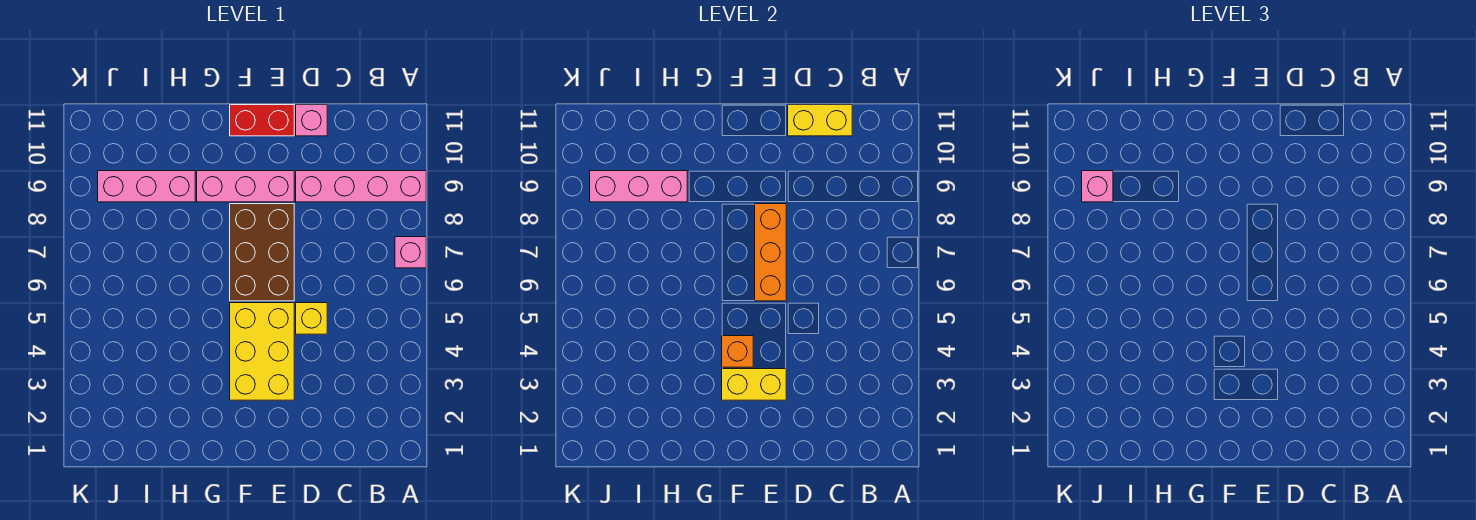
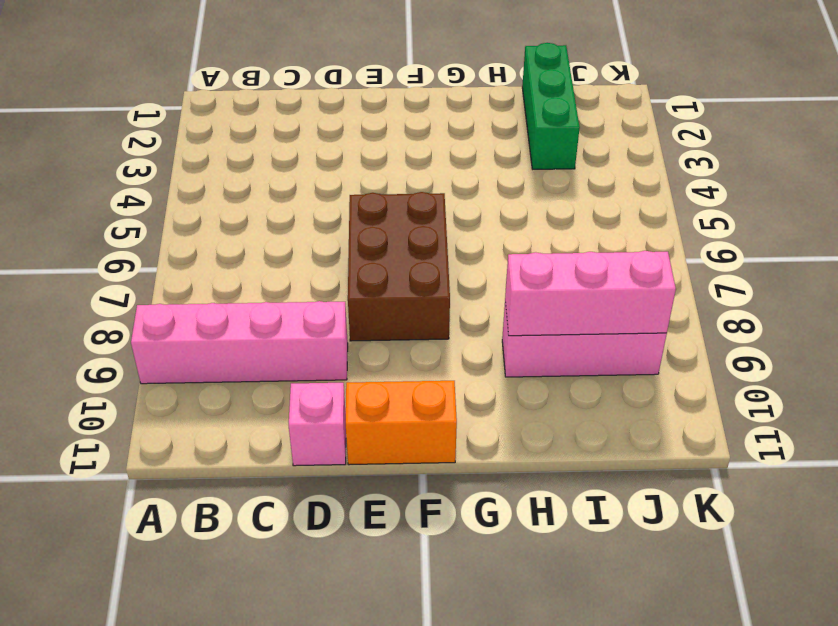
orange brick E11:F11 level 1 -> red brick E11:F11 level 1
green brick I1:I3 level 1 -> none
none -> pink brick A7 level 1
none -> yellow brick D5 level 1
none -> yellow brick E3:F5 level 1

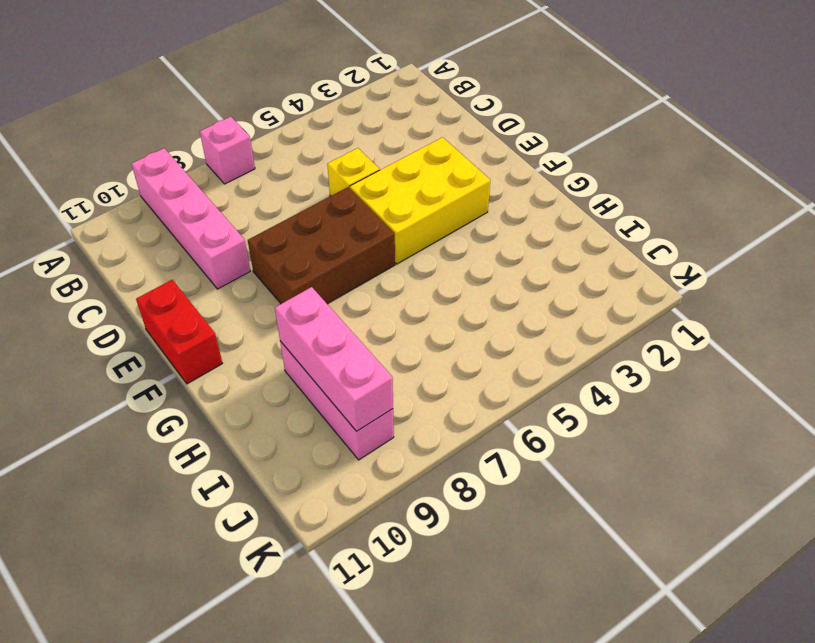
none -> pink brick D11 level 1
none -> pink brick E9:G9 level 1
none -> yellow brick C11:D11 level 2

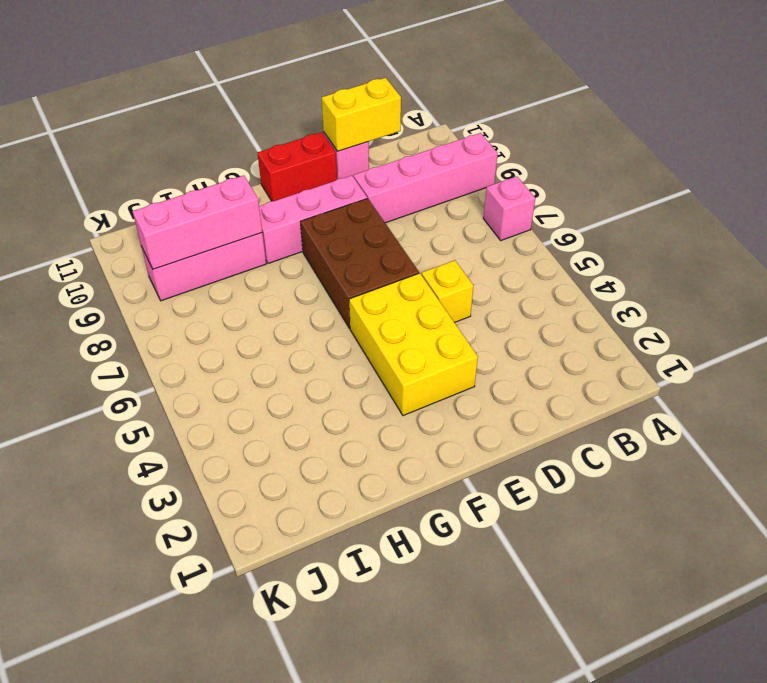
none -> yellow brick E3:F3 level 2
none -> orange brick E6:E8 level 2
none -> orange brick F4 level 2

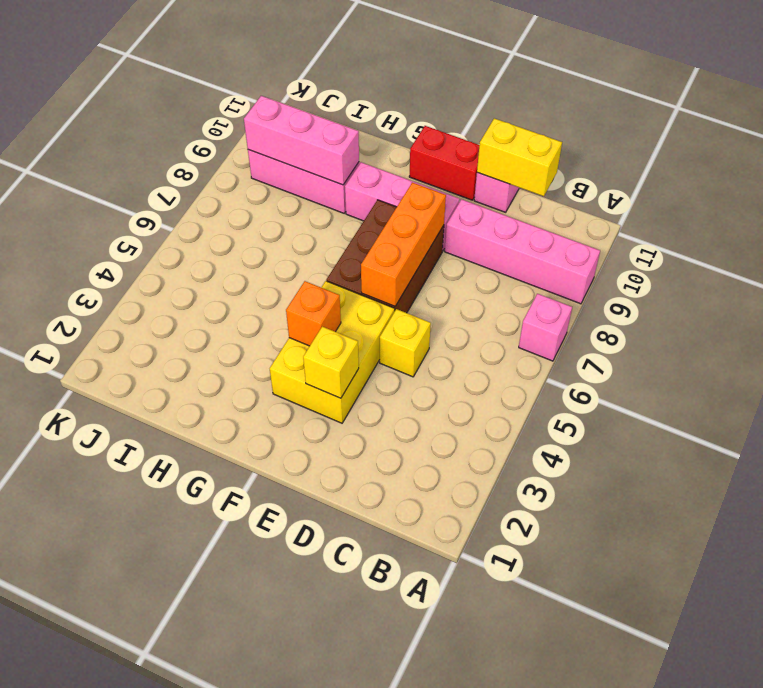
yellow brick E3 level 2 -> yellow brick E3:F3 level 2
none -> pink brick J9 level 3

